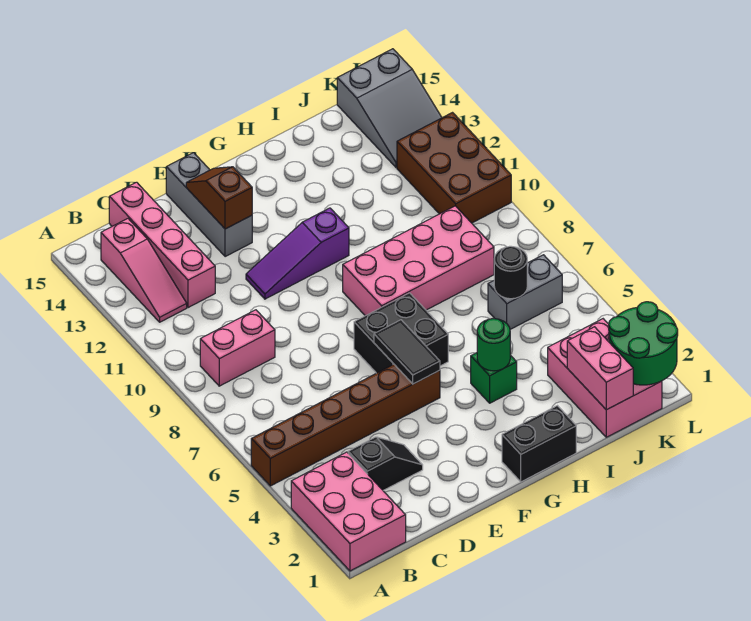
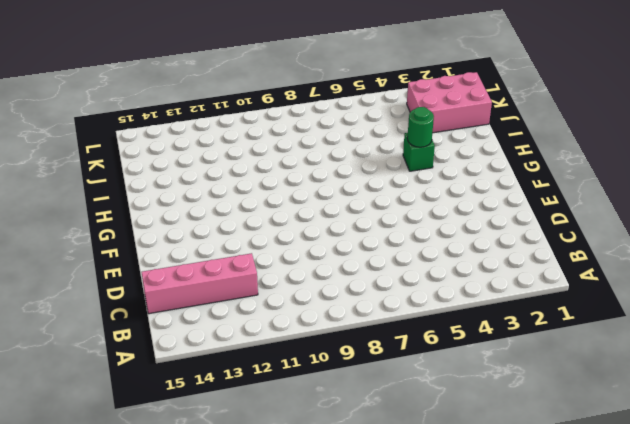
none -> pink brick A1:B3 level 1
none -> brown brick A5:F5 level 1
none -> pink brick B9:C9 level 1

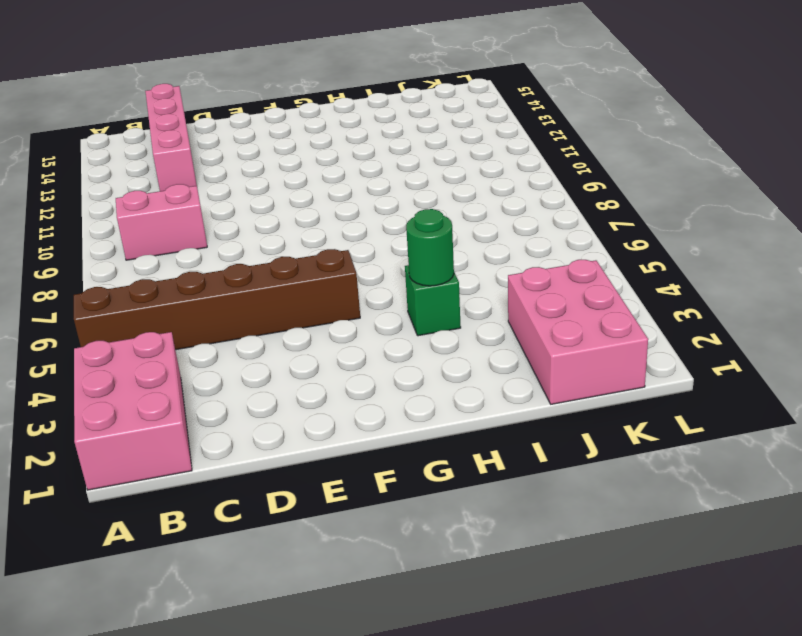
none -> pink slope B12:B14 level 1 top 14
none -> black slope C3:D3 level 1 top C
none -> purple slope E11:G11 level 1 top G

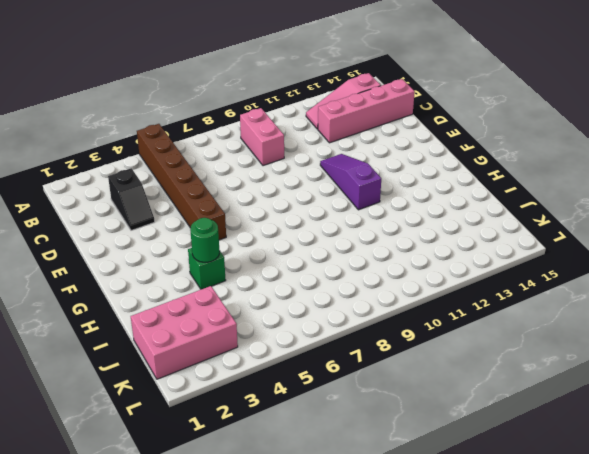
none -> pink brick A1:B3 level 1
none -> grey brick E13:E15 level 1
none -> black brick F6:G7 level 1

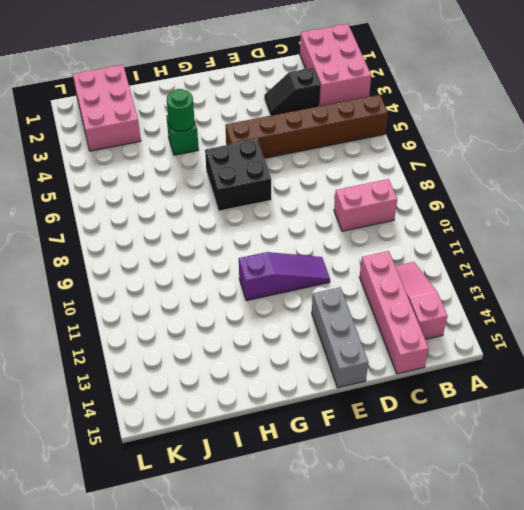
none -> black brick G1:H1 level 1
none -> pink brick G8:J9 level 1
none -> grey brick J6:K6 level 1

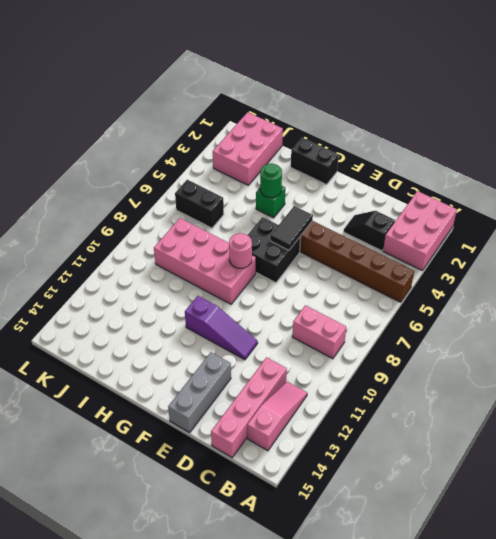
pink round brick G8 level 2 -> none
black brick J6:K6 level 1 -> grey brick J6:K6 level 1
none -> brown brick K10:L12 level 1
none -> grey slope K13:L15 level 1 top 15
none -> brown slope E13:E14 level 2 top 13

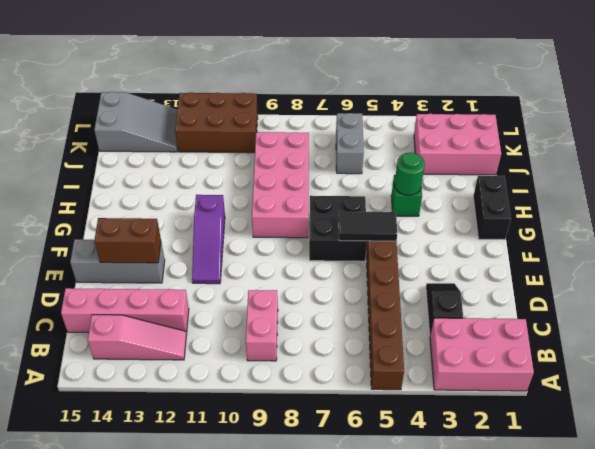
brown brick E13:E14 level 2 -> brown slope E13:E14 level 2 top 13
none -> pink brick J1:J2 level 2
none -> black round brick J6 level 2
none -> green round brick K1:L2 level 2

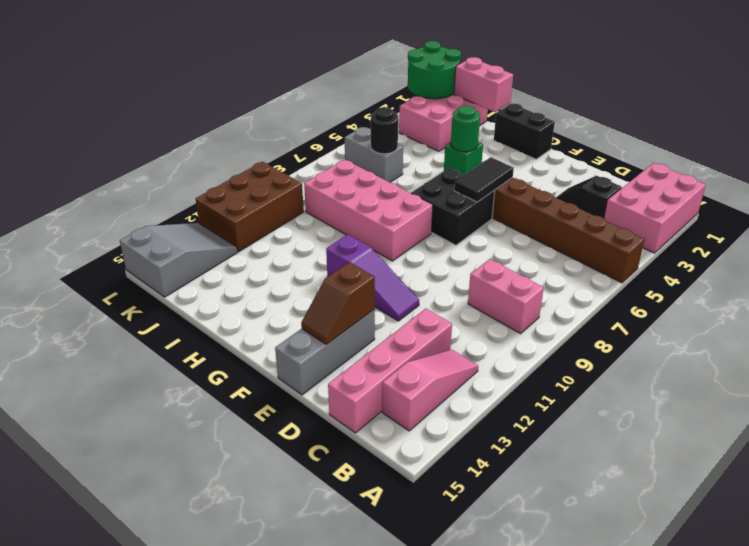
pink brick I1:J1 level 2 -> pink brick J1:J2 level 2

